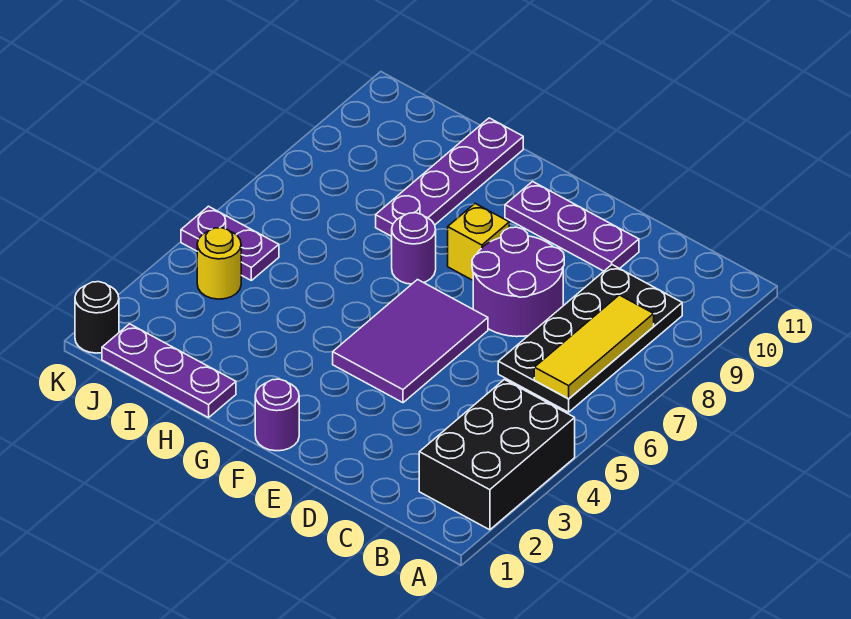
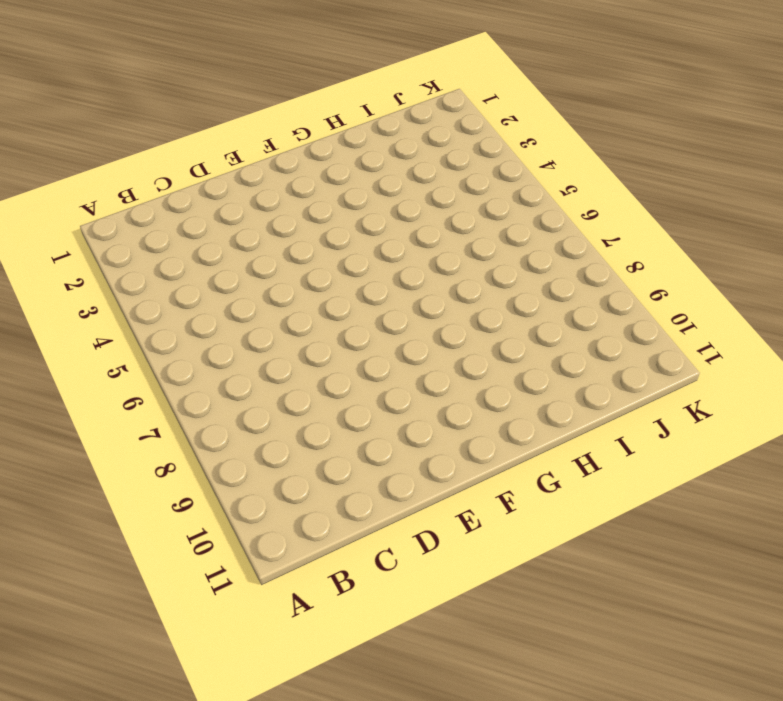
none -> black brick A2:B4 level 1
none -> black plate B6:C9 level 1
none -> purple round brick D7:E8 level 1

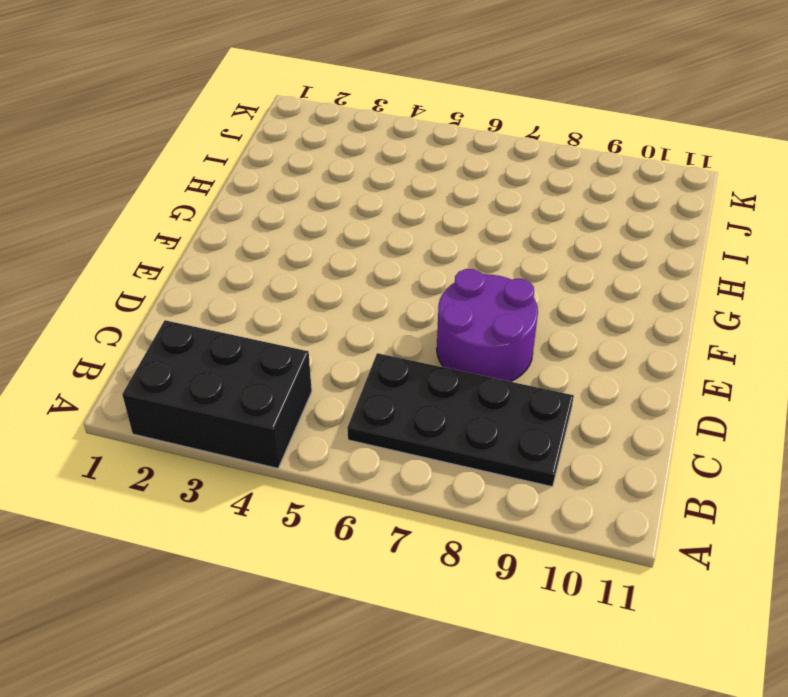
none -> purple plate D10:F10 level 1
none -> purple tile E4:F6 level 1
none -> purple round brick F1 level 1

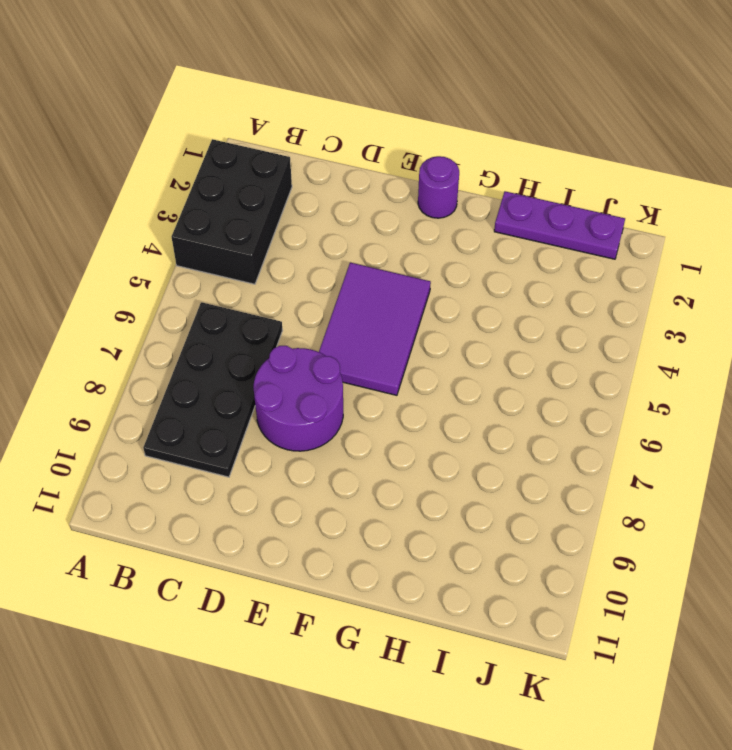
none -> purple plate D10:F10 level 1
none -> yellow brick F8 level 1
none -> purple round brick G7 level 1

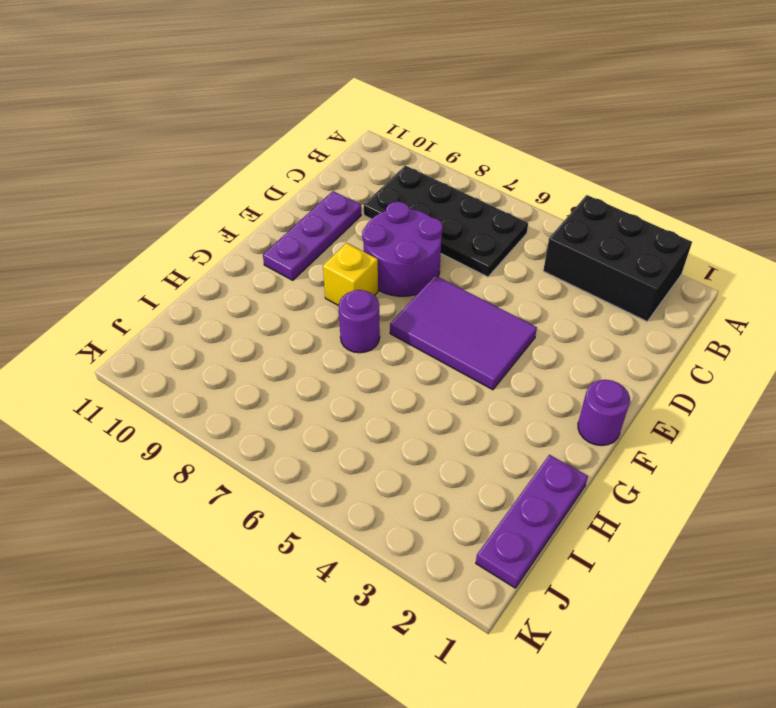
none -> purple plate H8:H11 level 1
none -> yellow round brick J4 level 1
none -> purple plate J5:K5 level 1

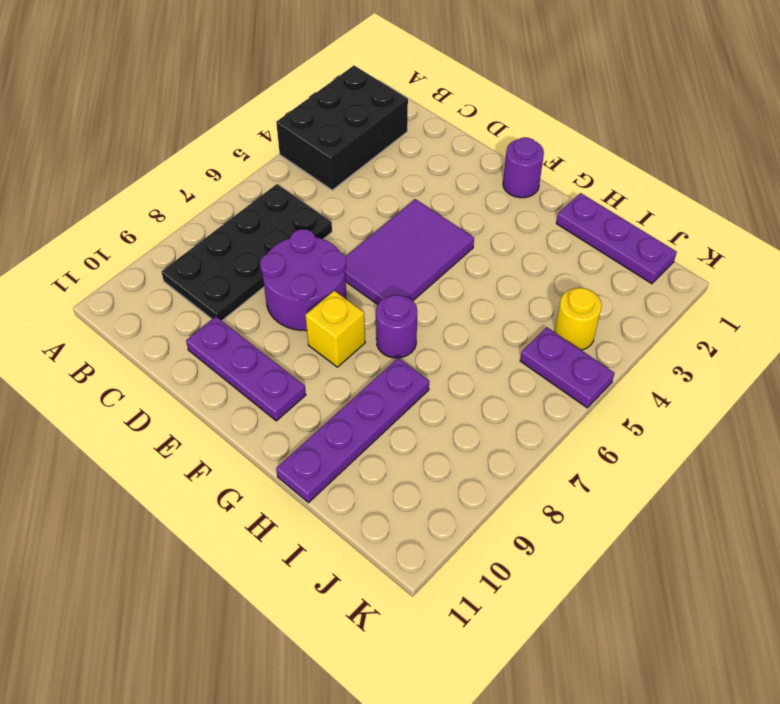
none -> black round brick K1 level 1
none -> yellow tile B6:B8 level 2

